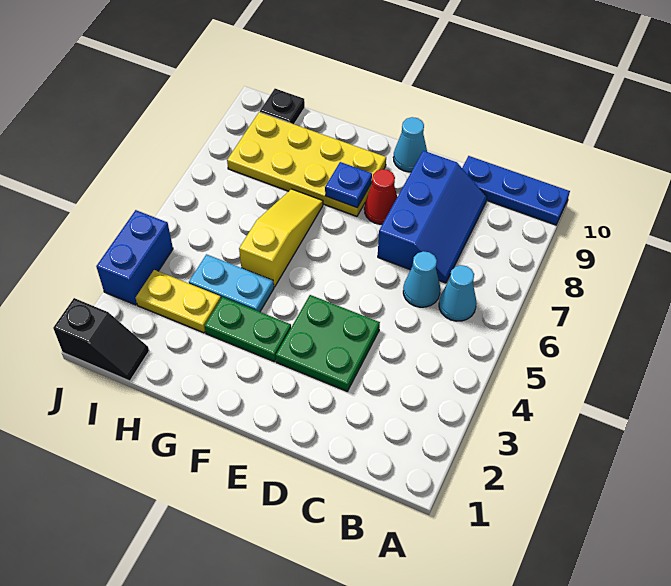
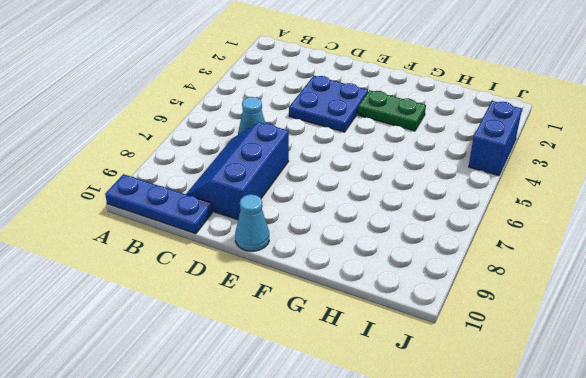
blue plate D3:E4 level 1 -> green plate D3:E4 level 1
none -> cyan cone B6 level 1
none -> red cone E8 level 1
none -> yellow plate F8:I9 level 1

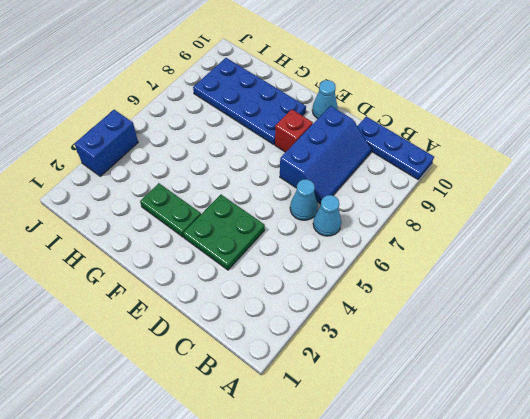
red brick E8 level 1 -> red cone E8 level 1
blue plate F8:I9 level 1 -> yellow plate F8:I9 level 1
none -> cyan plate G4:H4 level 1
none -> yellow slope G5:G7 level 1 top 5
none -> yellow plate H3:I3 level 1

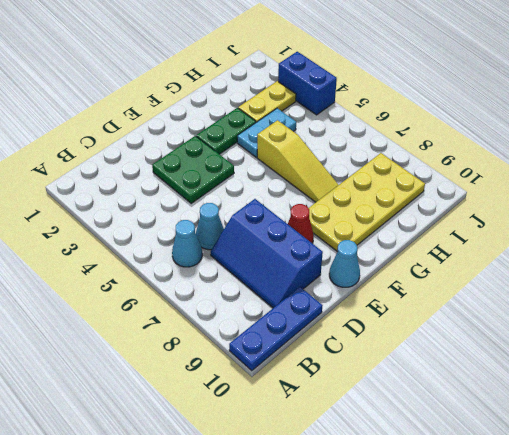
none -> black slope I1:J1 level 1 top J
none -> black plate I10 level 1
none -> blue plate F8 level 2

